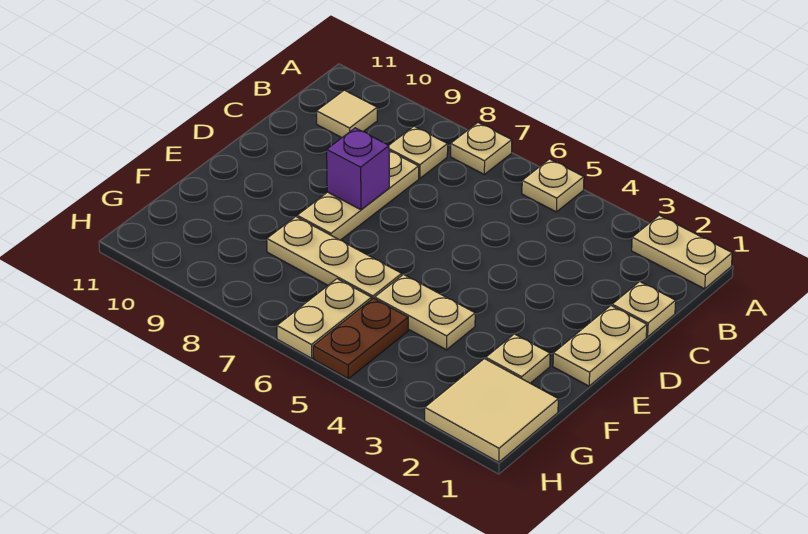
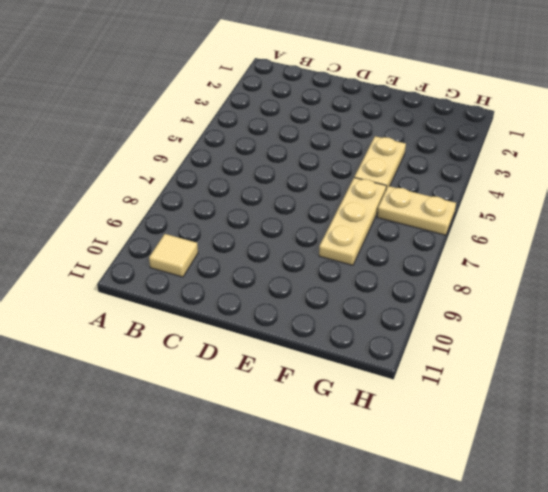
none -> tan plate A1:A2 level 1
none -> tan plate A5 level 1
none -> tan plate A7 level 1

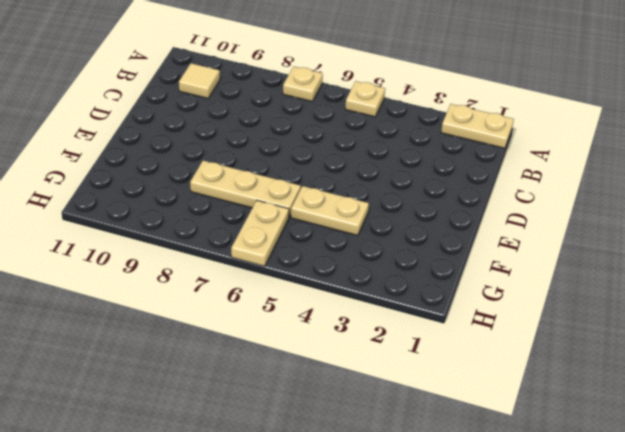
none -> tan plate B8 level 1
none -> tan plate C1 level 1
none -> tan plate C8:E8 level 1

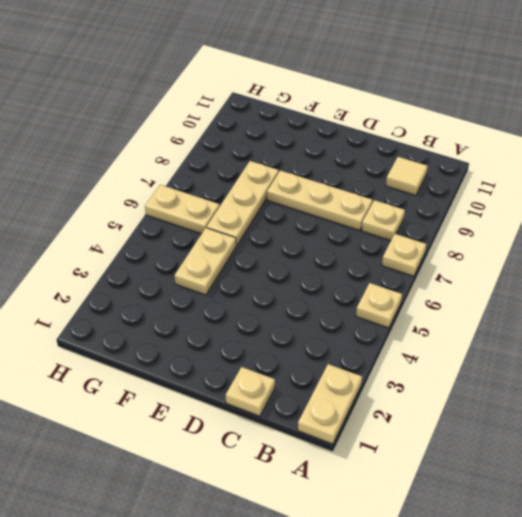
none -> tan plate D1:E1 level 1
none -> tan plate F2 level 1
none -> tan tile G1:H2 level 1

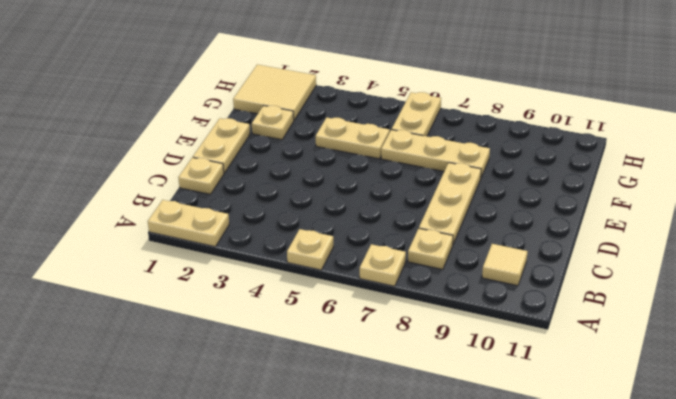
none -> brown plate G5:H5 level 1
none -> purple brick D8 level 2

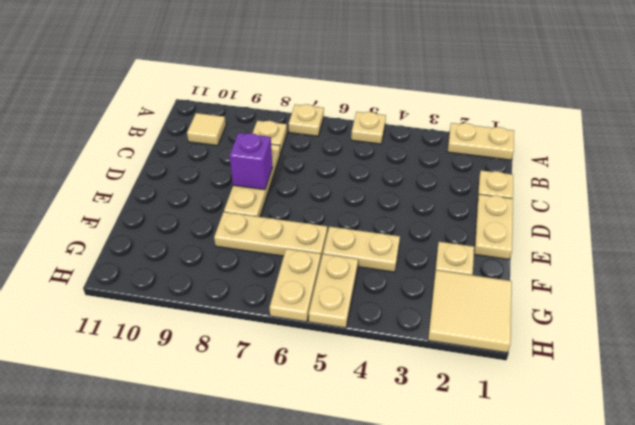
tan plate G5:H5 level 1 -> brown plate G5:H5 level 1

